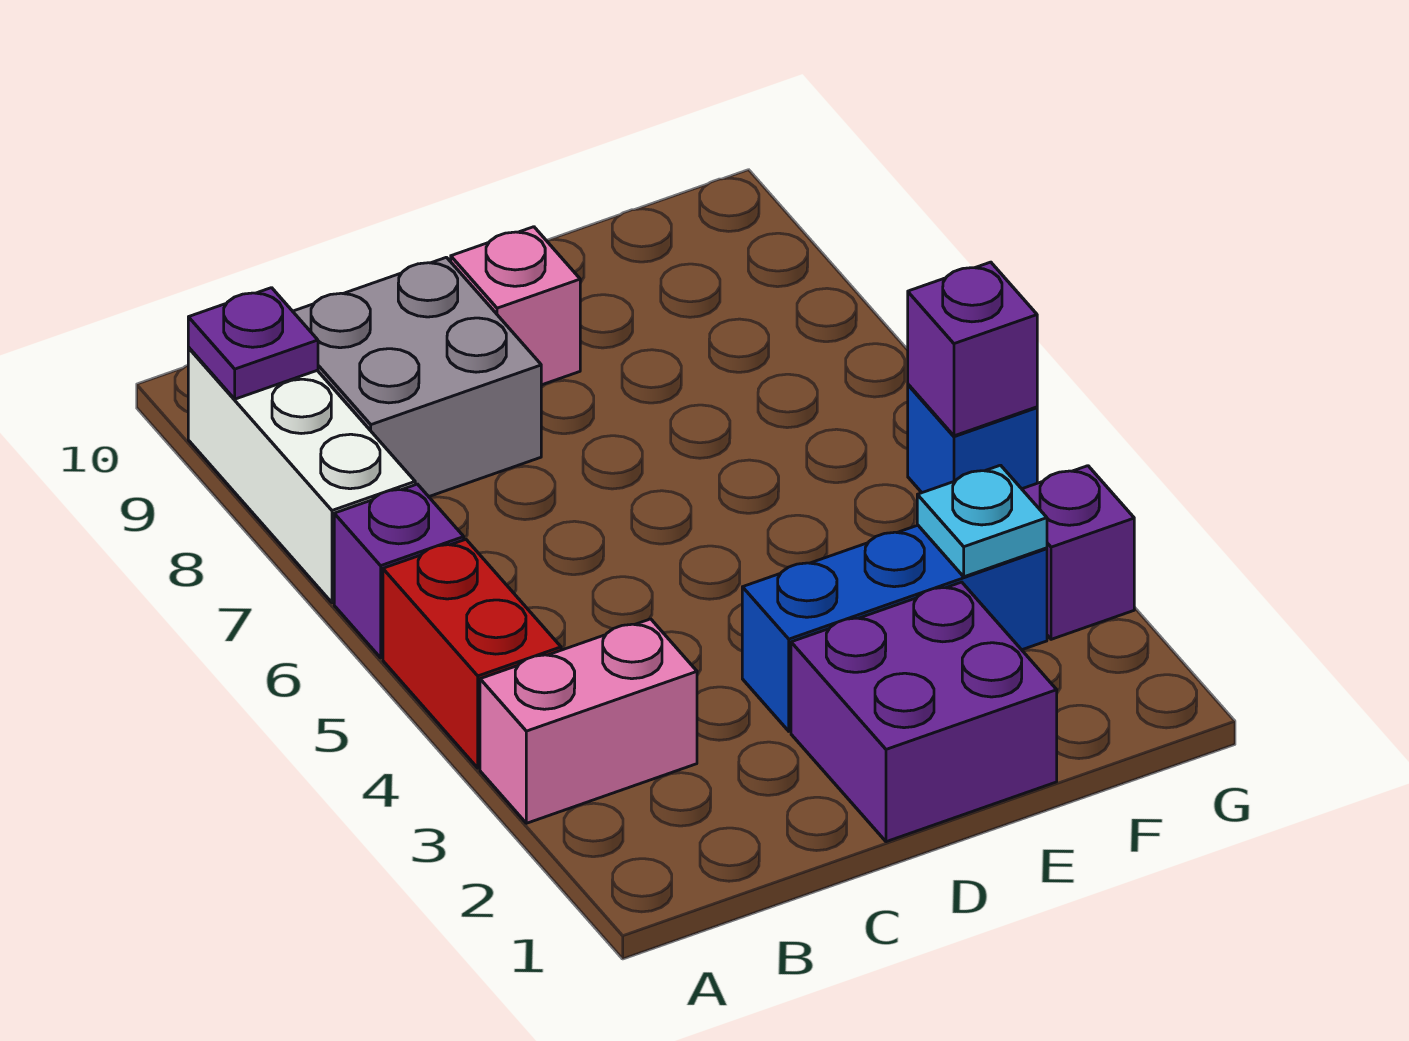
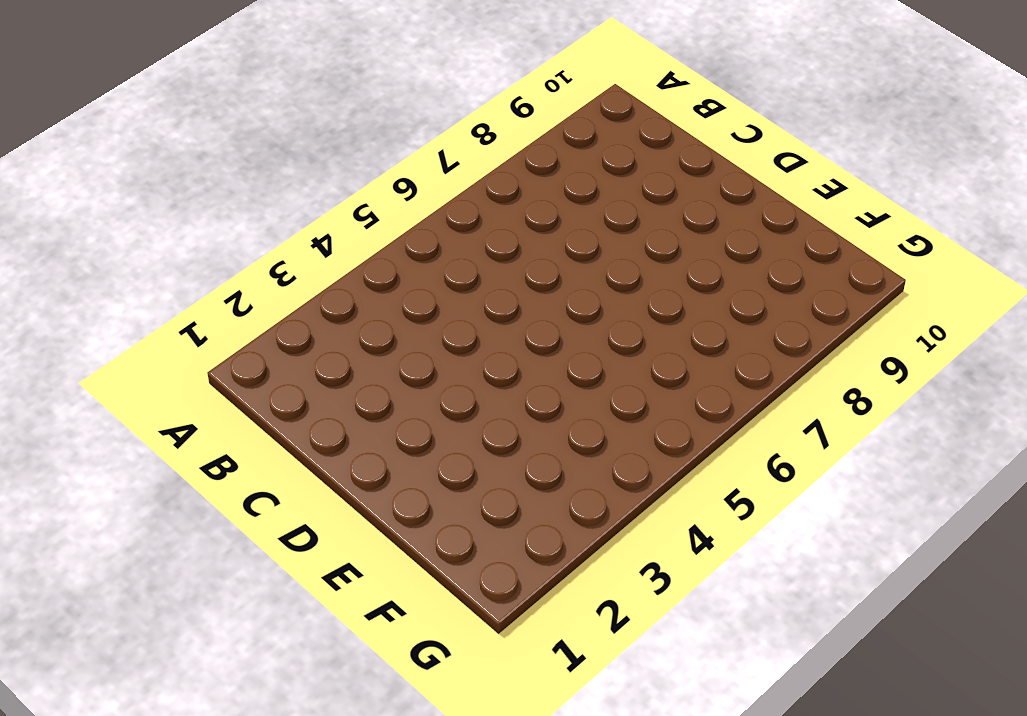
none -> pink brick A3:B3 level 1
none -> red brick A4:A5 level 1
none -> purple brick A6 level 1

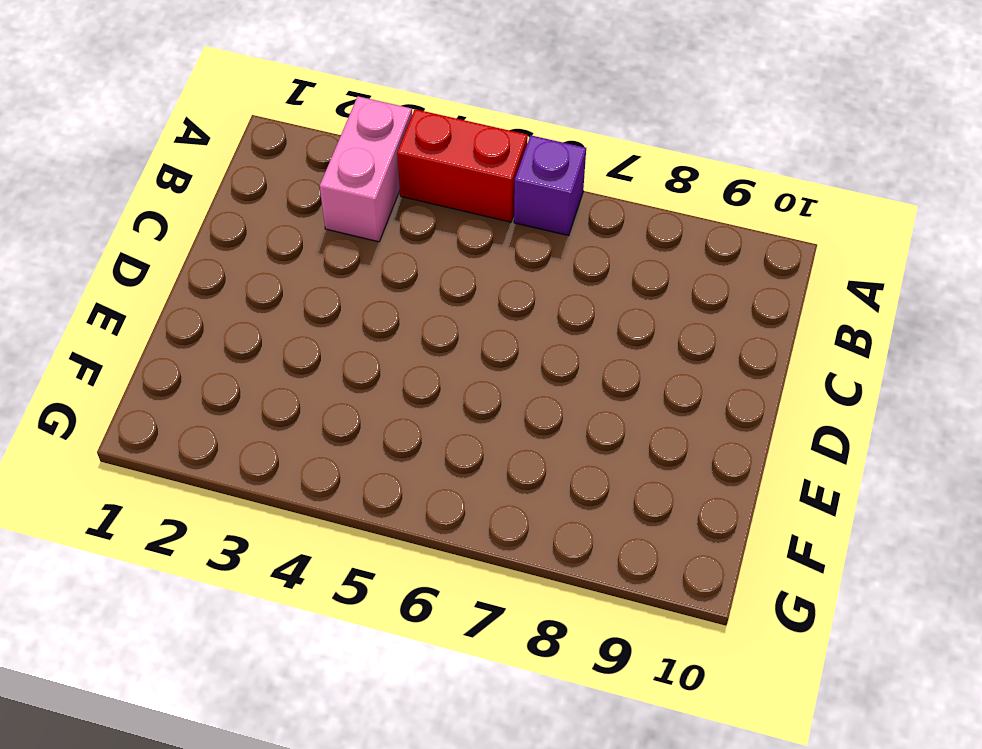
none -> white brick A7:A9 level 1
none -> grey brick B8:C9 level 1
none -> purple brick D1:E2 level 1

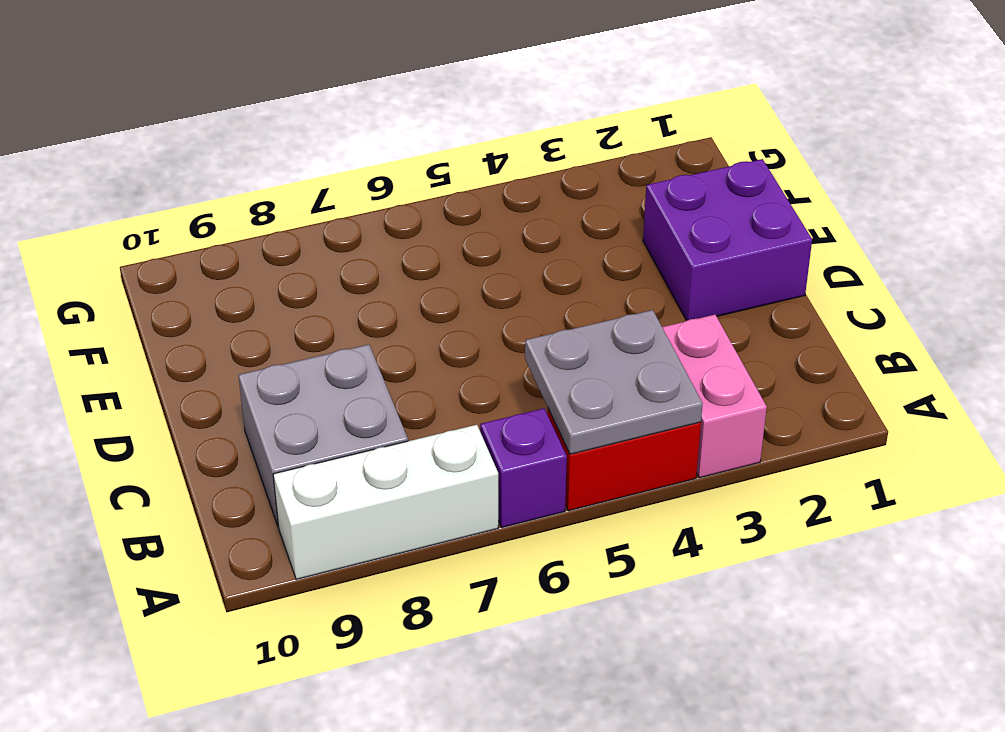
grey plate A4:B5 level 2 -> none
none -> blue brick D3:F3 level 1
none -> pink brick D9 level 1
none -> purple brick G3 level 1

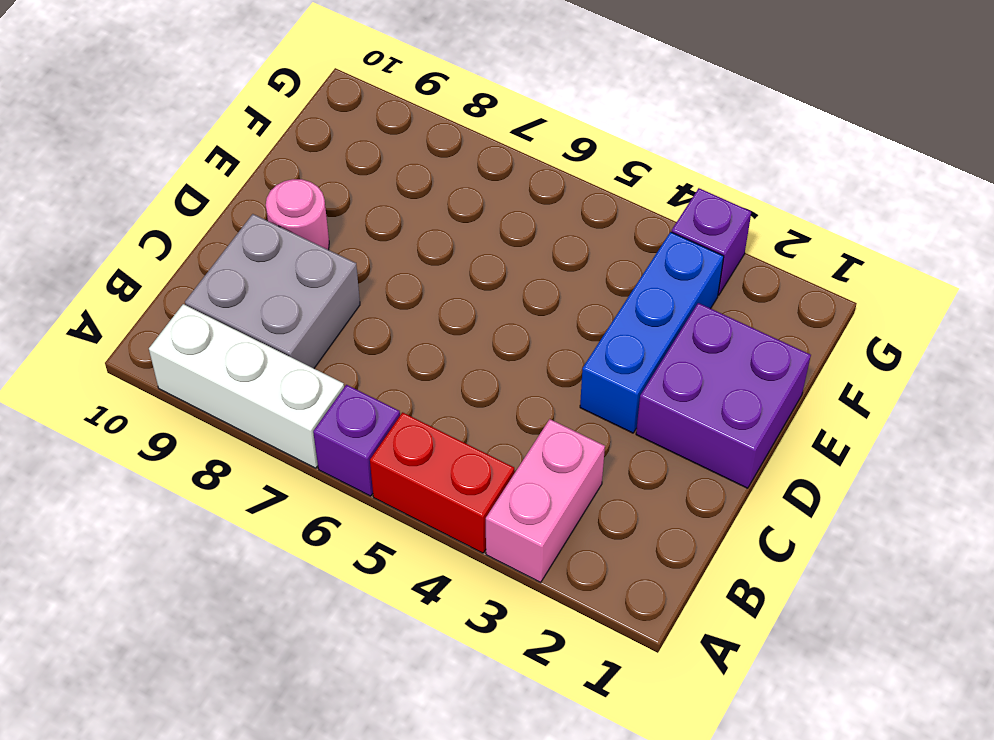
pink round brick D9 level 1 -> pink brick D9 level 1
none -> blue brick G5 level 1
none -> purple plate A9 level 2
none -> cyan plate F3 level 2

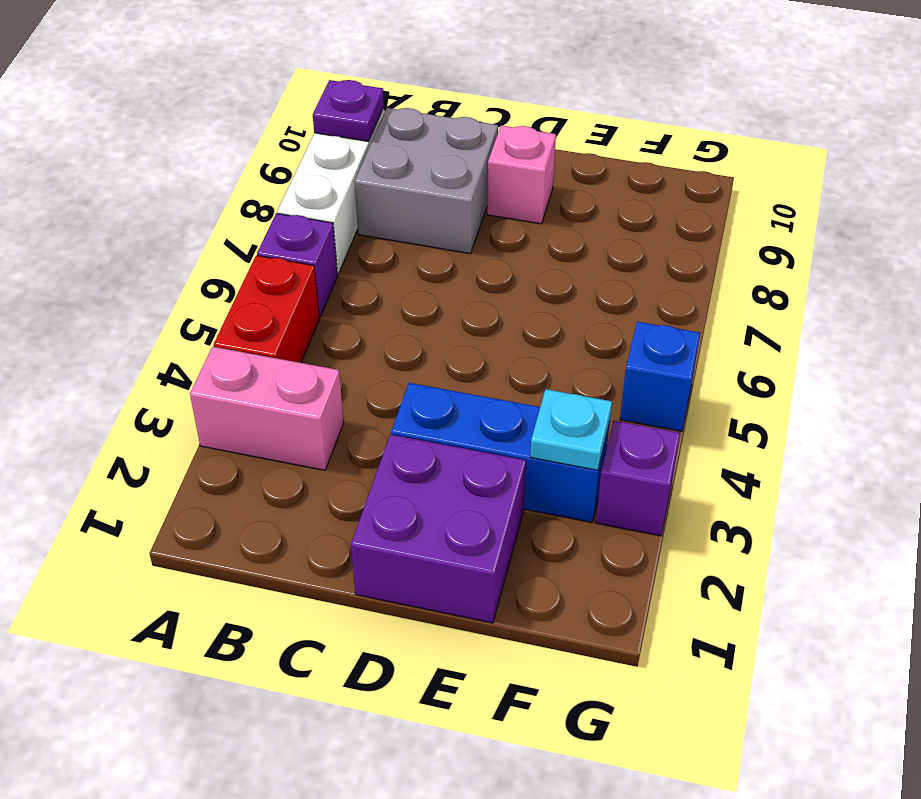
none -> purple brick G5 level 2

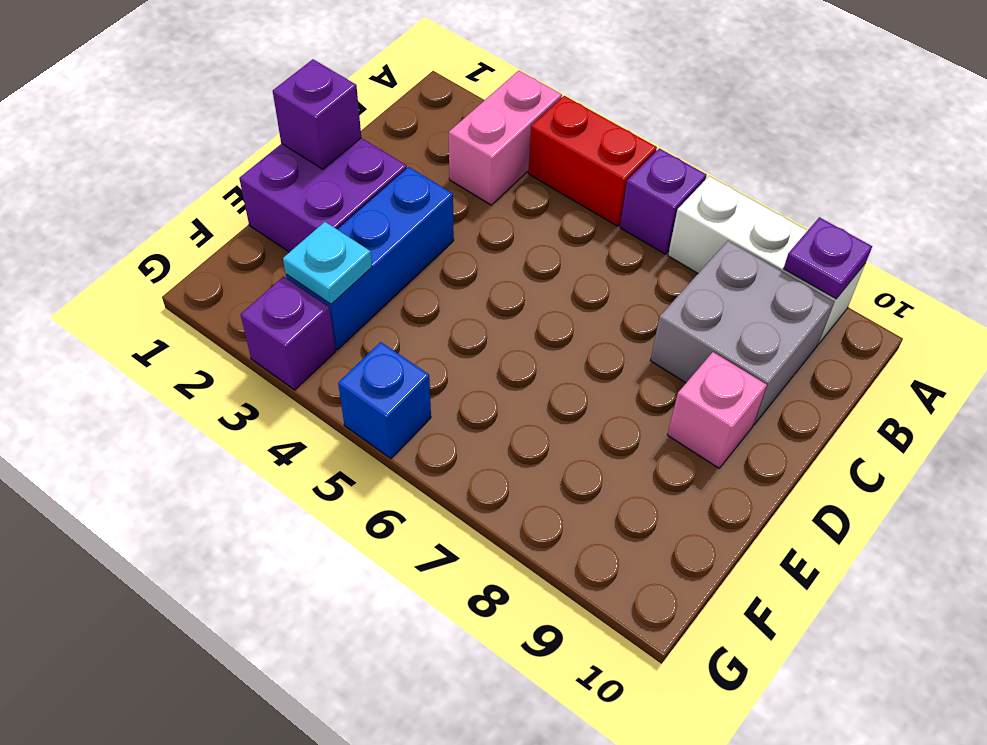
purple brick D1 level 2 -> purple brick G5 level 2

